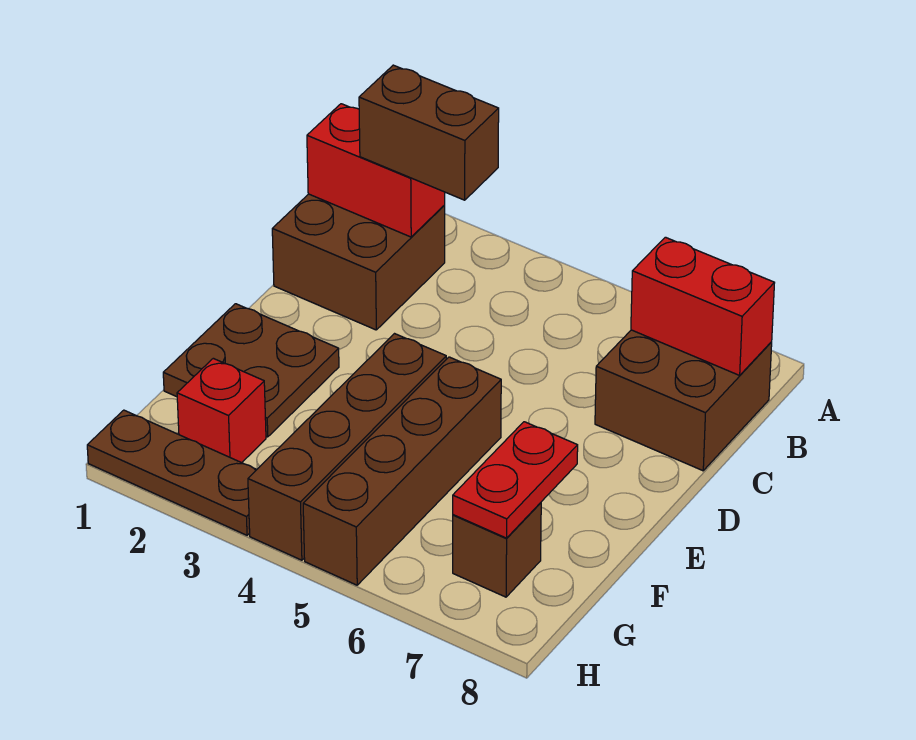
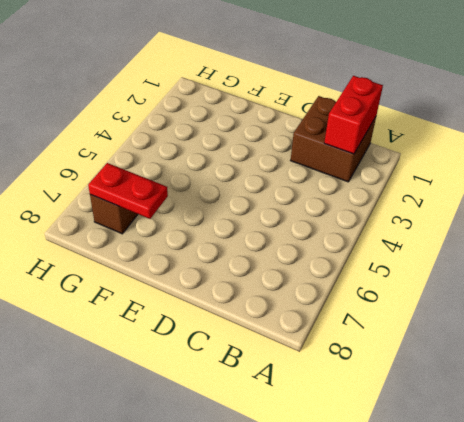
none -> brown brick B7:C8 level 1
none -> brown plate E1:F2 level 1
none -> brown brick E4:H4 level 1

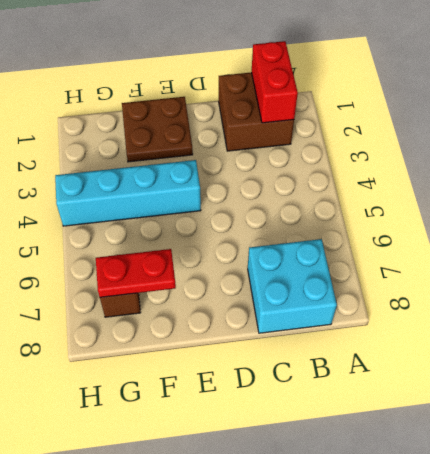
cyan brick B7:C8 level 1 -> brown brick B7:C8 level 1
cyan brick E4:H4 level 1 -> brown brick E4:H4 level 1
none -> brown brick E5:H5 level 1
none -> red brick G2 level 1
none -> brown plate H1:H3 level 1

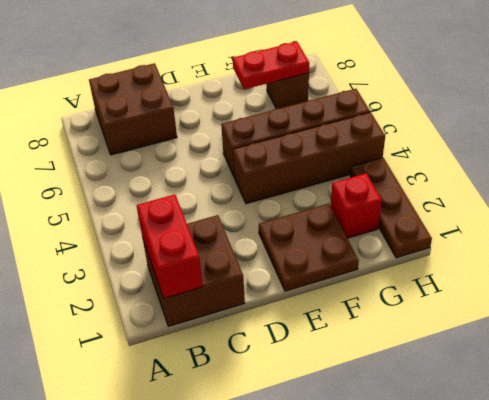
none -> red brick B7:B8 level 2
none -> brown brick B2:B3 level 3

